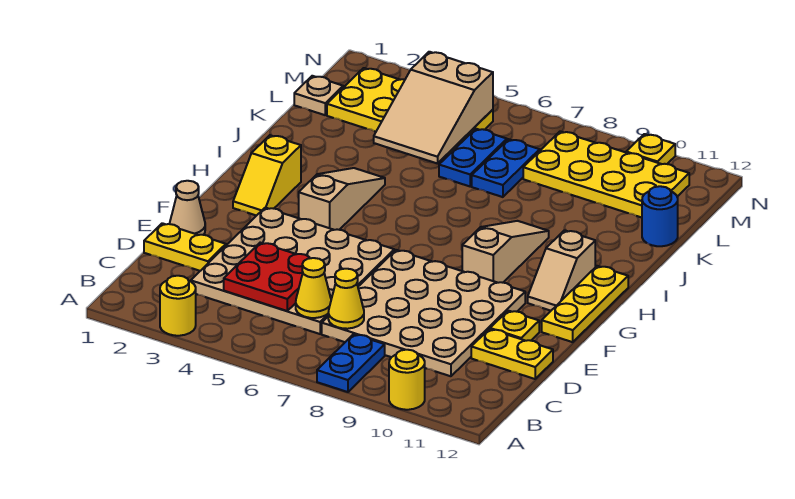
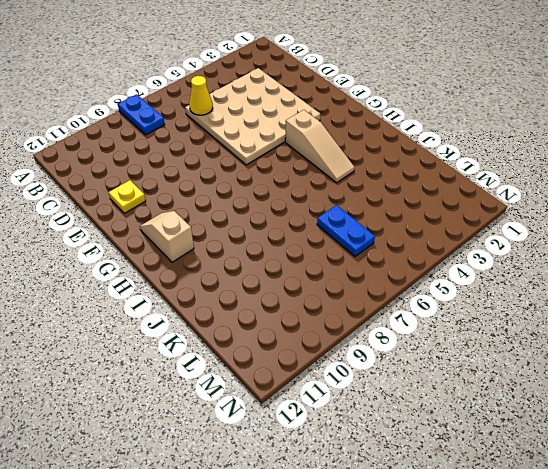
none -> yellow round brick A3 level 1
none -> yellow round brick A10 level 1
none -> tan plate C7:F10 level 1

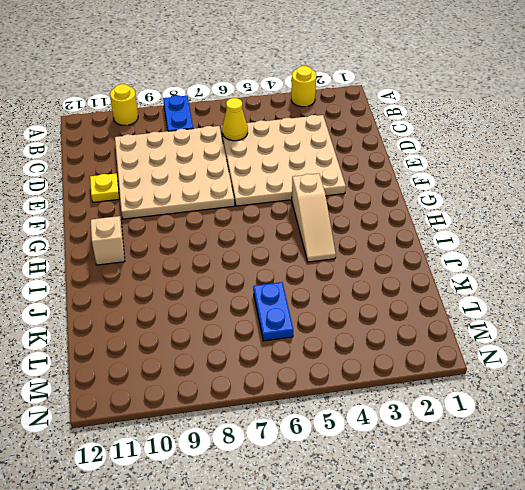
none -> yellow plate D1:D2 level 1
none -> yellow plate D11:D12 level 1
none -> tan cone E1 level 1

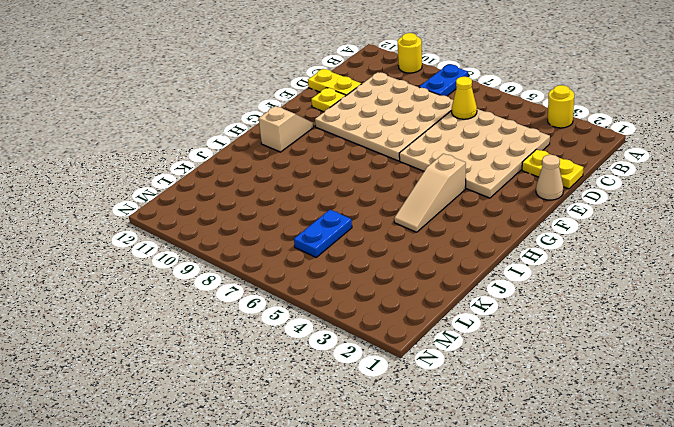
none -> yellow plate F12:H12 level 1
none -> yellow slope G2:H2 level 1 top H
none -> tan slope G9:I9 level 1 top G

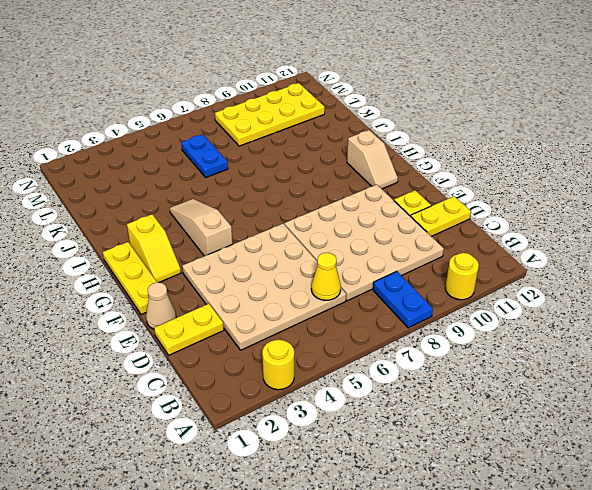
yellow plate F1:H1 level 1 -> yellow plate F12:H12 level 1
none -> tan slope G9:I9 level 1 top G
none -> blue plate K7:L7 level 1
none -> blue round brick K12 level 1

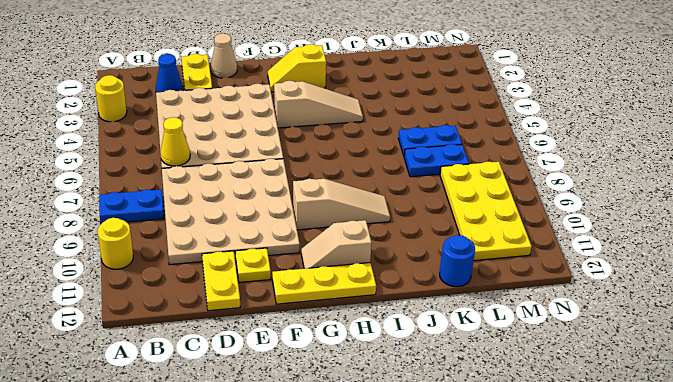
blue cone C2 level 1 -> none
none -> tan plate L1 level 1
none -> yellow plate L2:M5 level 1
none -> yellow plate N10 level 1

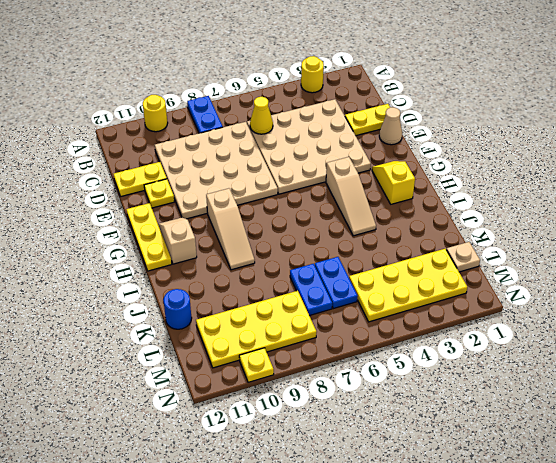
none -> red plate C4:D5 level 2
none -> yellow cone C7 level 2
none -> tan slope K4:M5 level 2 top M

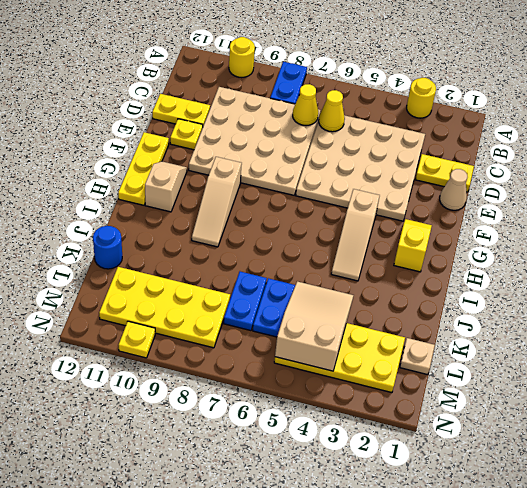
none -> red plate C4:D5 level 2

